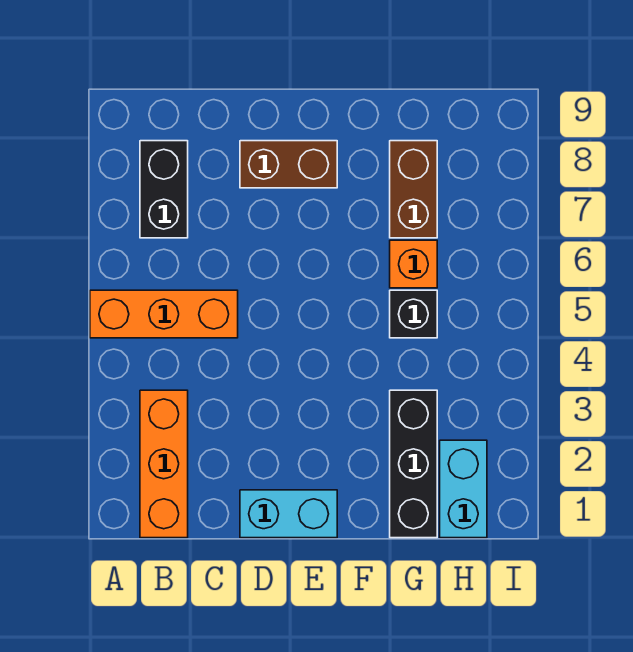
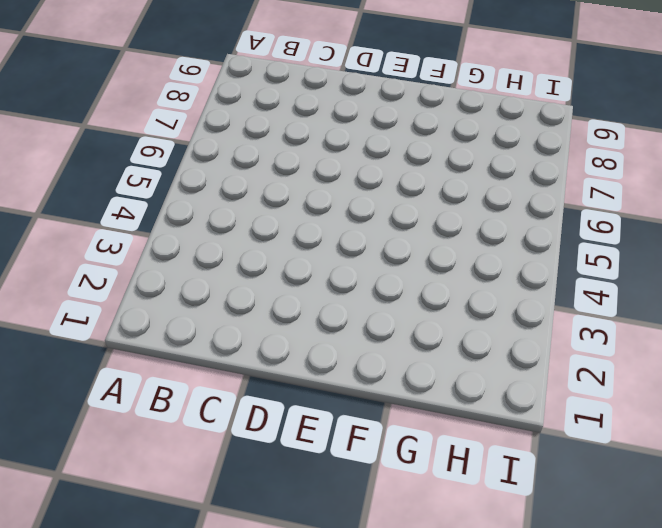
none -> orange brick A5:C5 level 1
none -> orange brick B1:B3 level 1

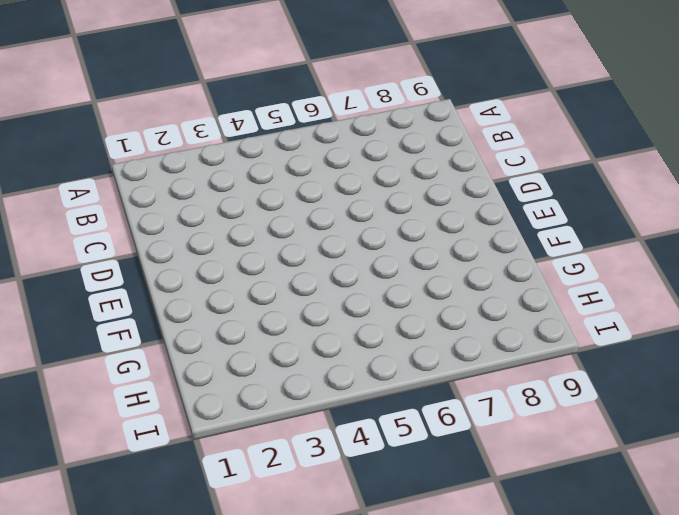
none -> orange brick A5:C5 level 1
none -> orange brick B1:B3 level 1

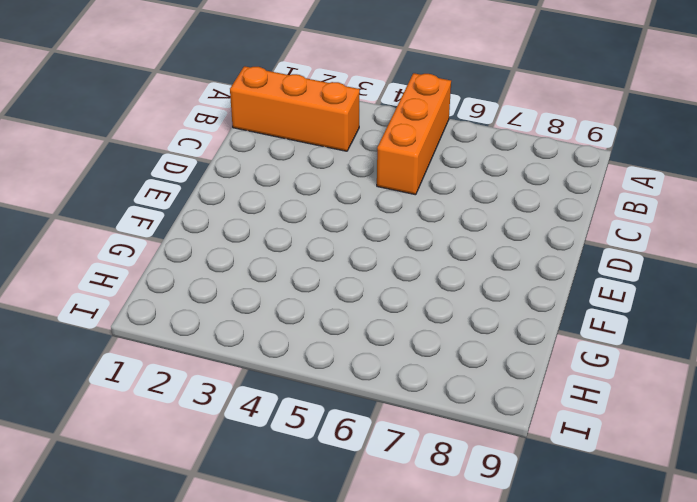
none -> black brick B7:B8 level 1
none -> cyan brick D1:E1 level 1

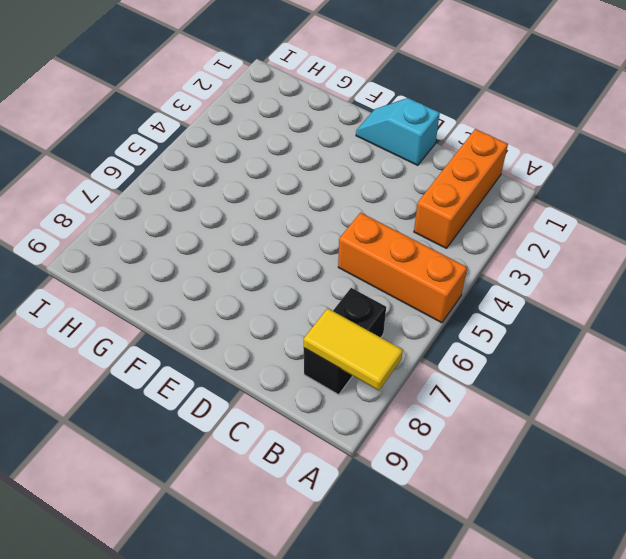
yellow tile A8:B8 level 2 -> none
cyan slope D1:E1 level 1 top D -> cyan brick D1:E1 level 1
none -> brown brick D8:E8 level 1
none -> black brick G1:G3 level 1

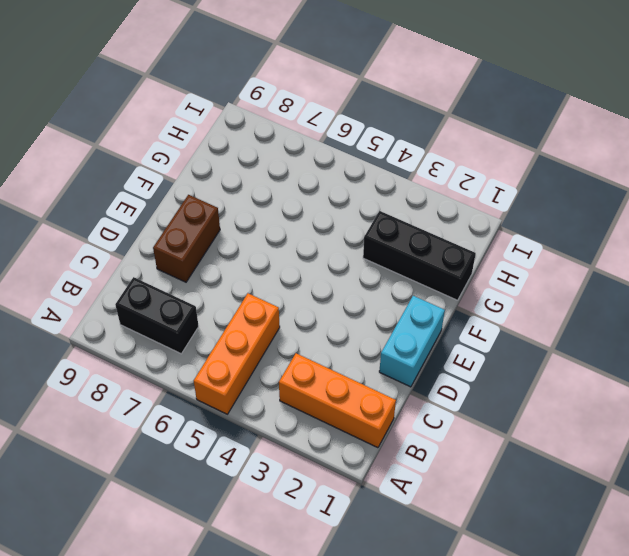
none -> black brick G5 level 1
none -> orange brick G6 level 1

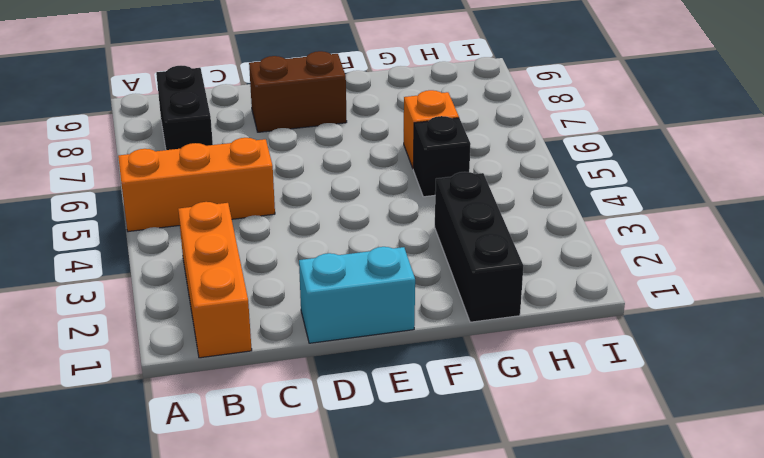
none -> brown brick G7:G8 level 1
none -> cyan brick H1:H2 level 1

